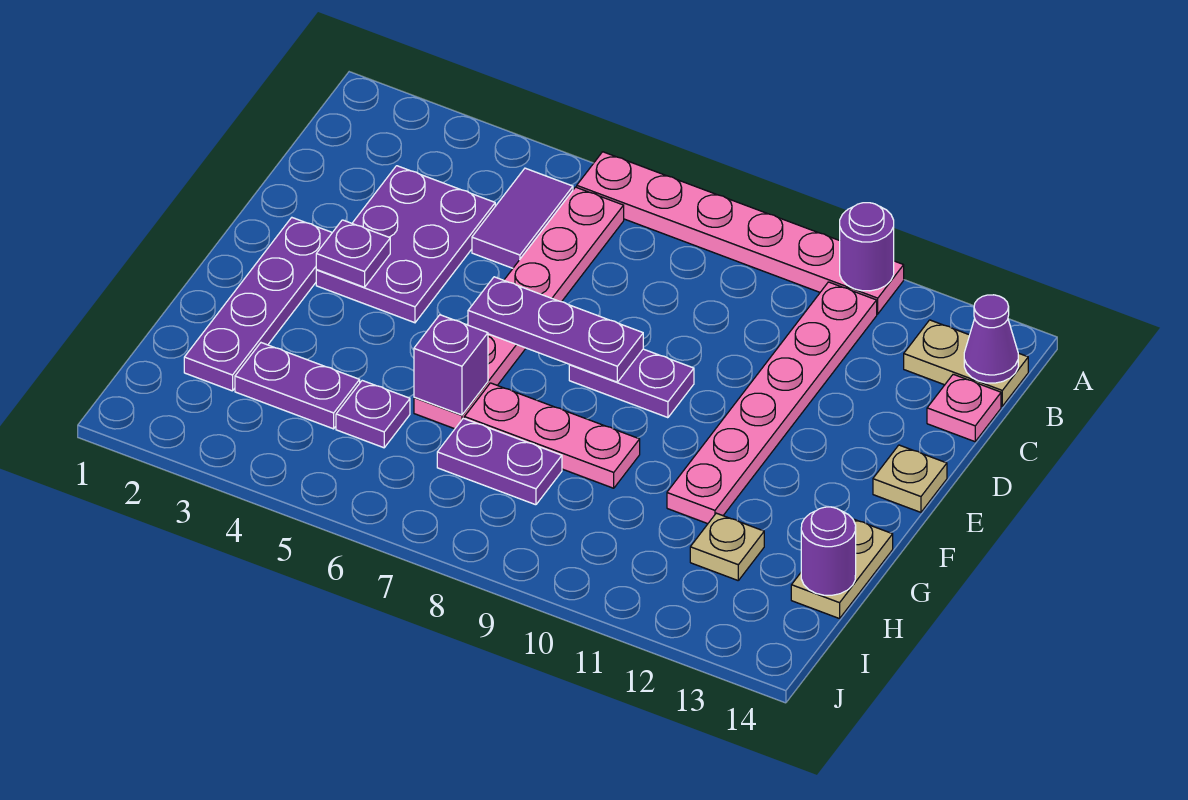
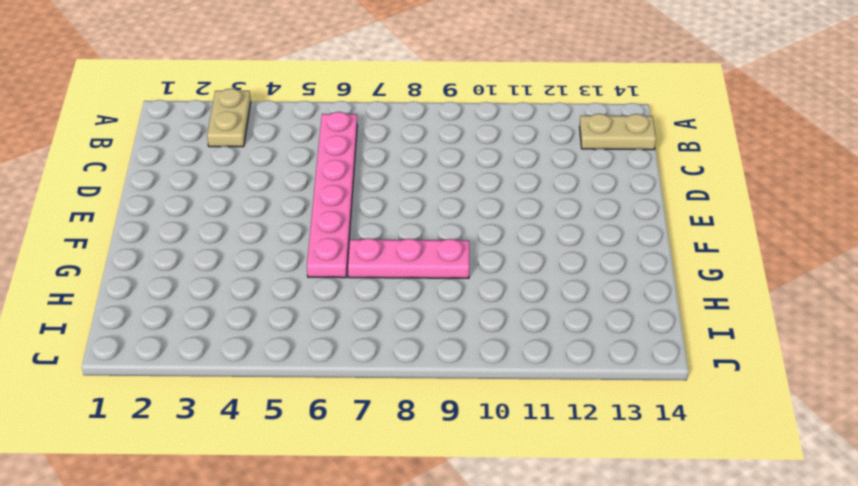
tan plate A3:B3 level 1 -> tan plate G14:H14 level 1
none -> pink plate A6:A11 level 1
none -> purple tile B5:C5 level 1
none -> pink plate B11:G11 level 1

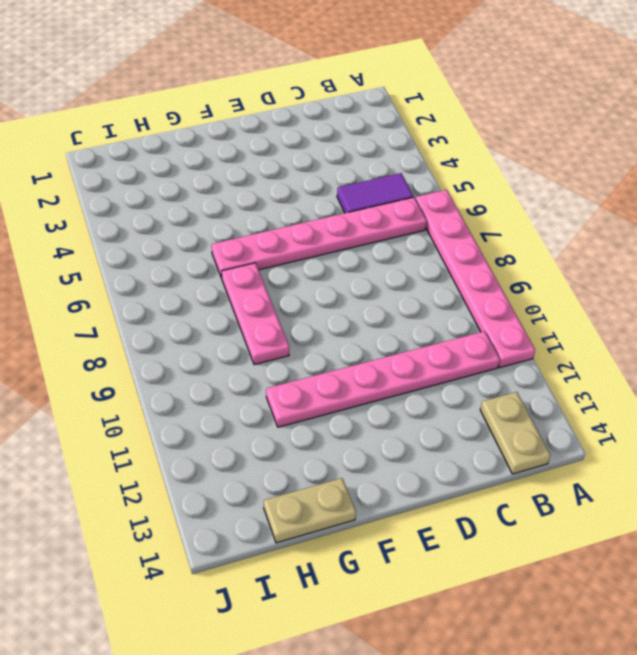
none -> purple plate C3:E4 level 1
none -> pink plate C14 level 1
none -> purple plate E2:H2 level 1

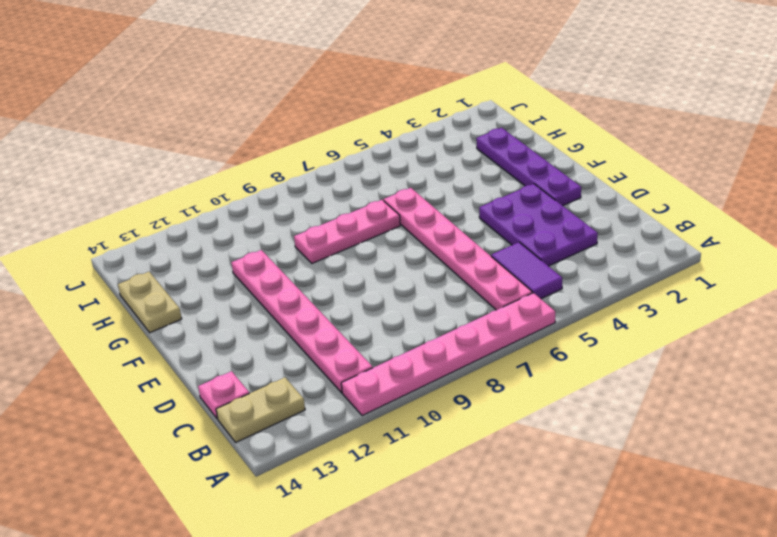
none -> purple plate E8:E9 level 1
none -> tan plate E14 level 1
none -> purple plate H3:H4 level 1

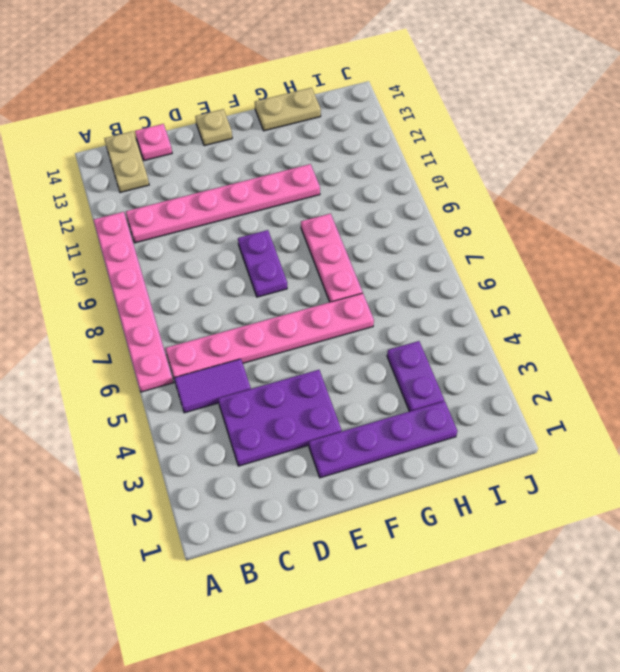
none -> purple plate H5 level 1
none -> purple plate H7:H8 level 1
none -> tan plate H12 level 1

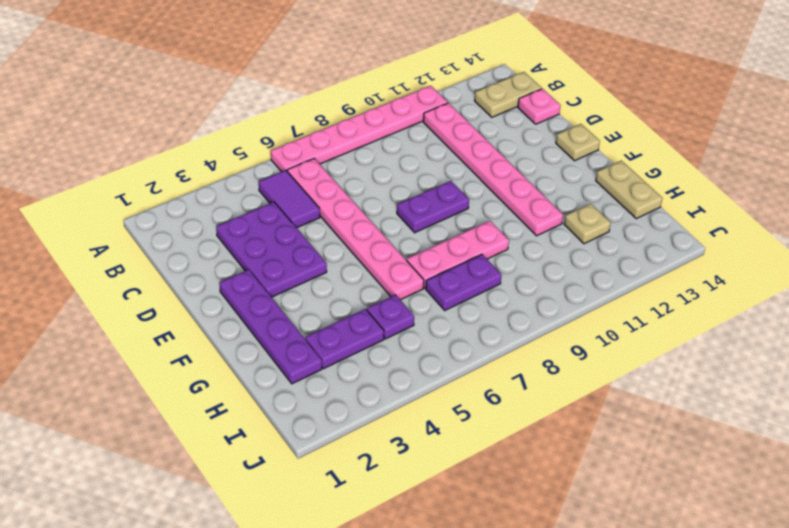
none -> purple round brick A11 level 2
none -> purple cone B14 level 2
none -> purple plate E3 level 2

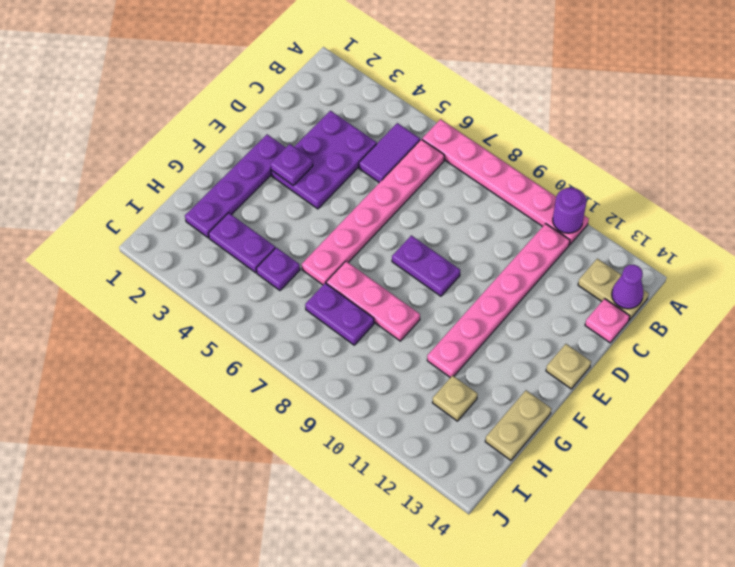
none -> purple plate E6:E8 level 2
none -> purple brick G6 level 2
none -> purple round brick H14 level 2

